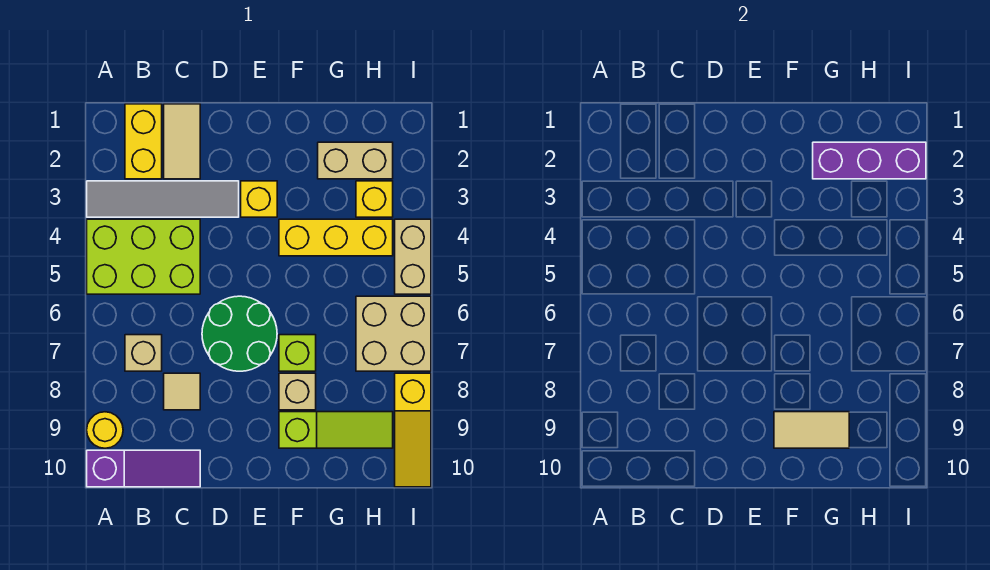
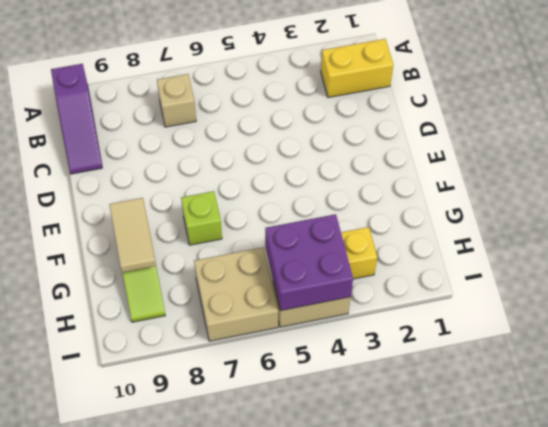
purple brick H4:I5 level 2 -> none
none -> grey tile A3:D3 level 1
none -> lime brick A4:C5 level 1
none -> yellow round brick A9 level 1

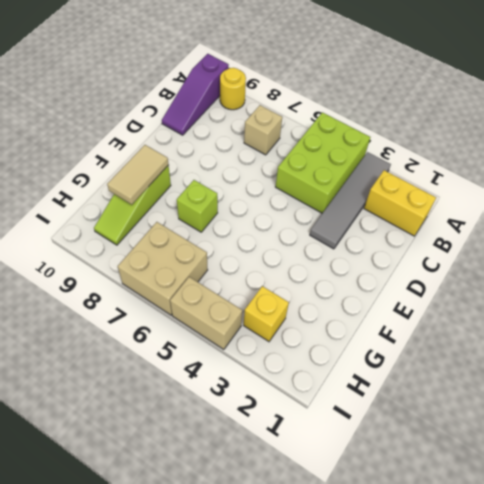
none -> tan tile C1:C2 level 1
none -> tan tile C8 level 1
none -> green round brick D6:E7 level 1

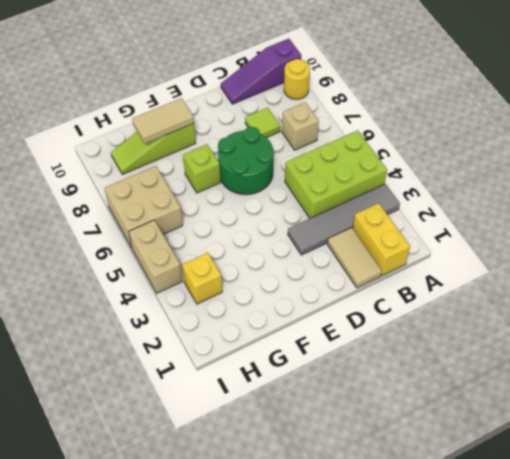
lime tile C8 level 1 -> tan tile C8 level 1
none -> yellow brick E3 level 1
none -> yellow brick F4:H4 level 1
none -> tan brick F8 level 1

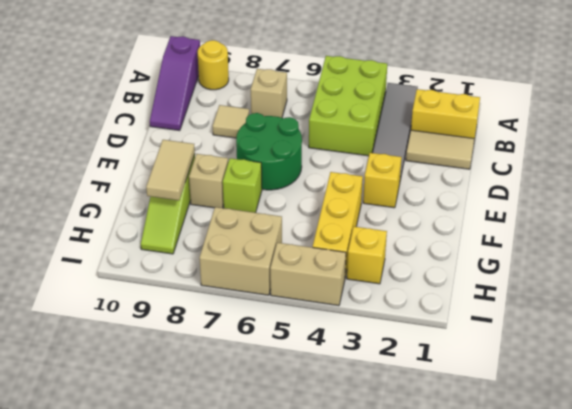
none -> tan brick G2:H2 level 1
none -> yellow slope I8:I10 level 1 top 8
none -> purple brick G2:I2 level 2

